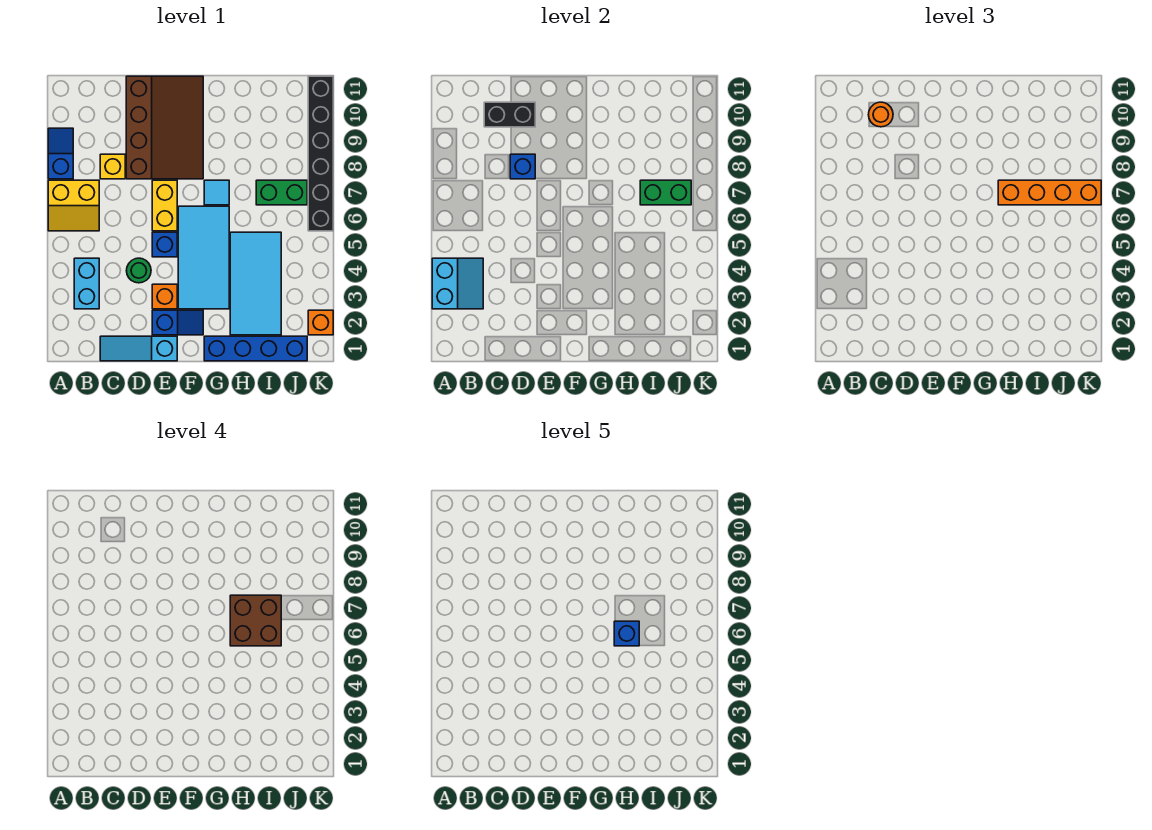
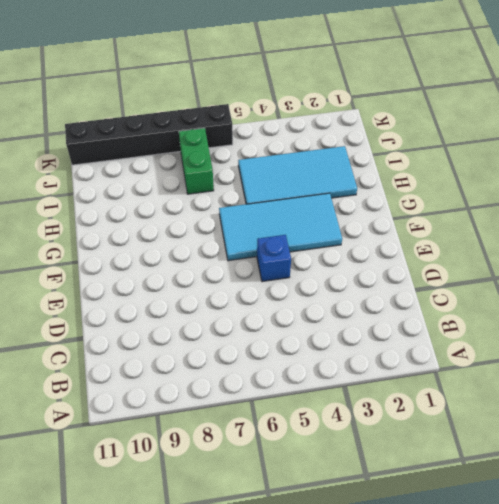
none -> yellow slope A6:B7 level 1 top 7
none -> blue slope A8:A9 level 1 top 8
none -> cyan brick B3:B4 level 1

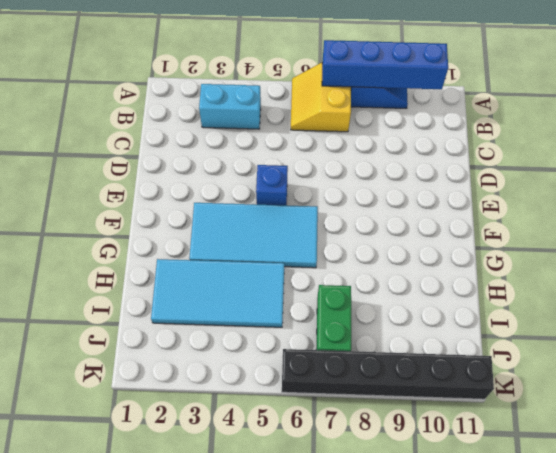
blue brick A7:A10 level 2 -> blue brick G1:J1 level 1
none -> cyan slope C1:E1 level 1 top E
none -> yellow brick C8 level 1
none -> green round brick D4 level 1

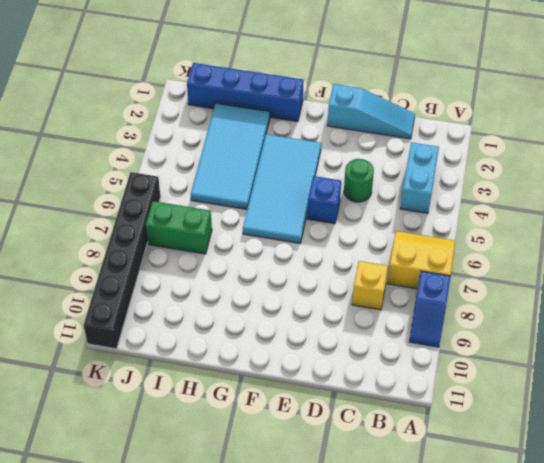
none -> brown slope D8:F11 level 1 top D
none -> blue slope E2:F2 level 1 top E
none -> orange brick E3 level 1

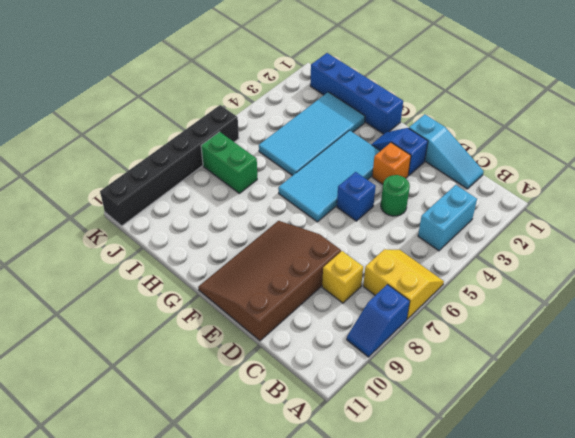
none -> yellow brick E6:E7 level 1
none -> cyan tile G7 level 1
none -> orange brick K2 level 1

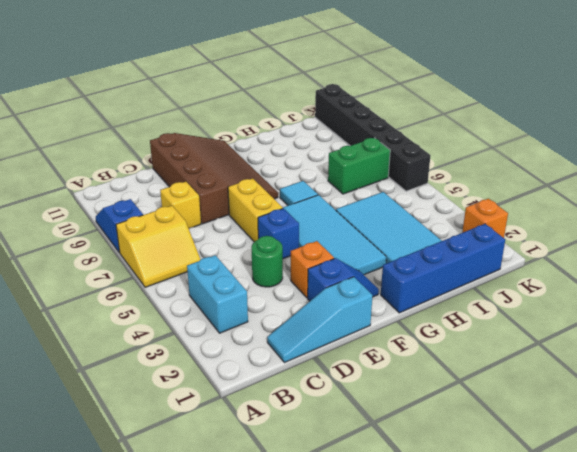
none -> cyan slope A3:B4 level 2 top A
none -> black brick C10:D10 level 2
none -> blue brick D8 level 2

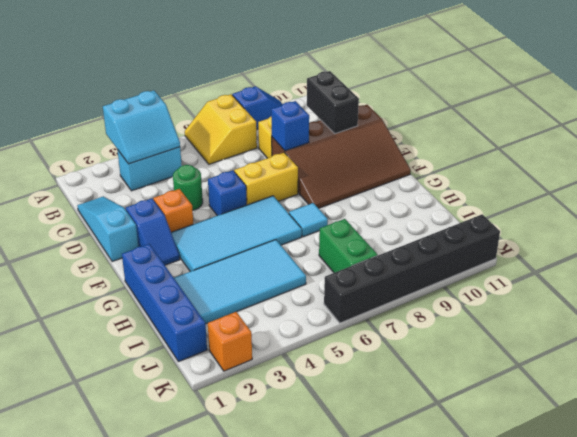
none -> green brick I7:J7 level 2
none -> orange round brick C10 level 3
none -> orange brick H7:K7 level 3

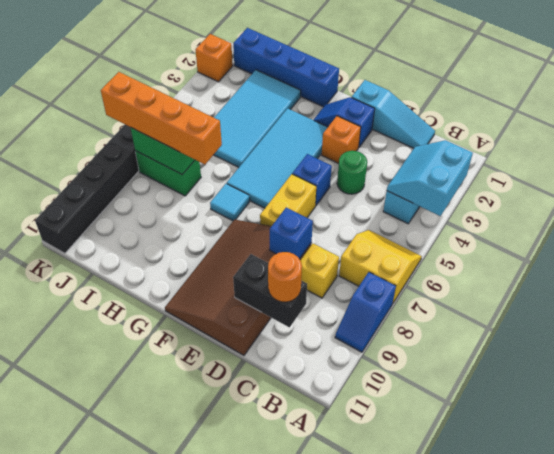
none -> brown brick H6:I7 level 4
none -> blue brick H6 level 5

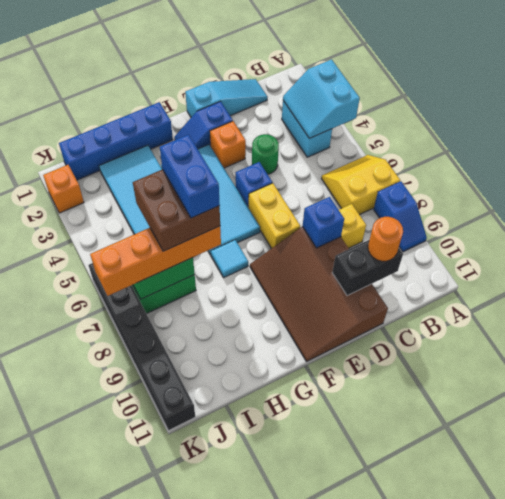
blue brick H6:H7 level 5 -> blue brick H6 level 5

